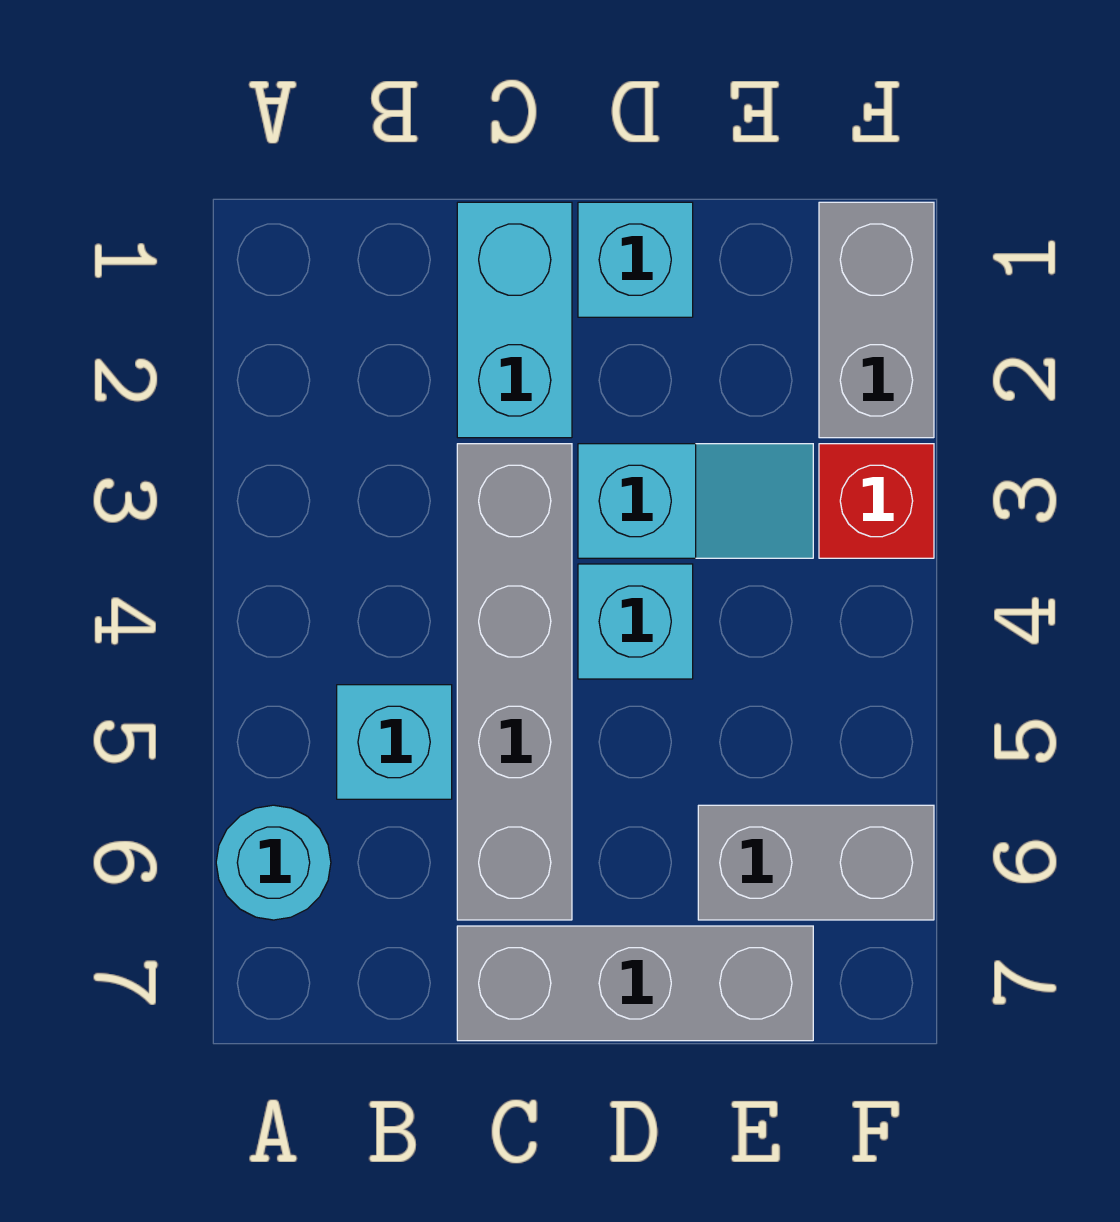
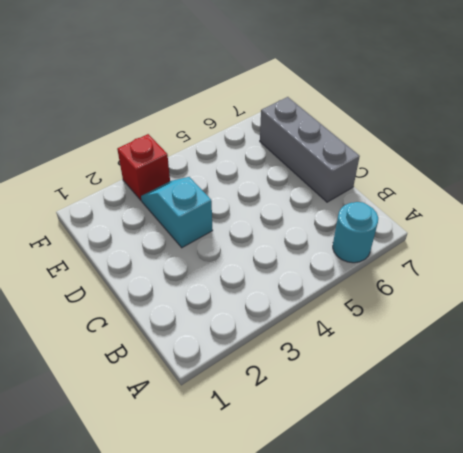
none -> cyan brick B5 level 1
none -> cyan brick C1:C2 level 1

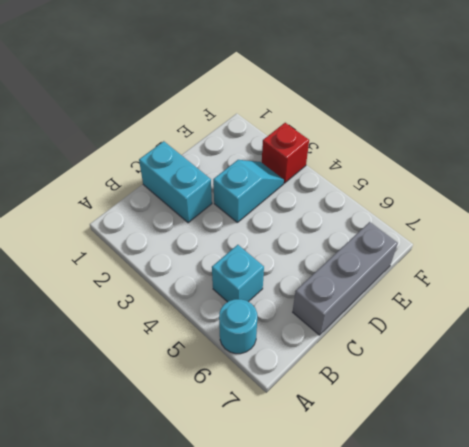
none -> grey brick C3:C6 level 1
none -> cyan brick D1 level 1

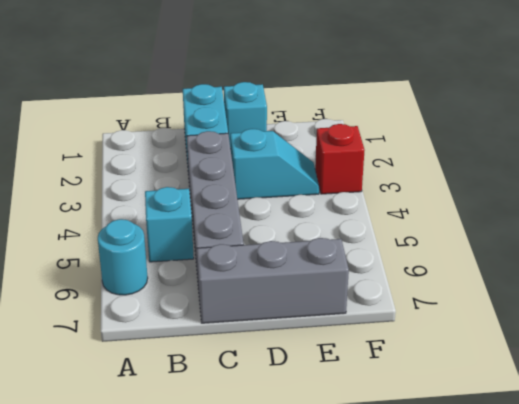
none -> cyan brick D4 level 1
none -> grey brick E6:F6 level 1

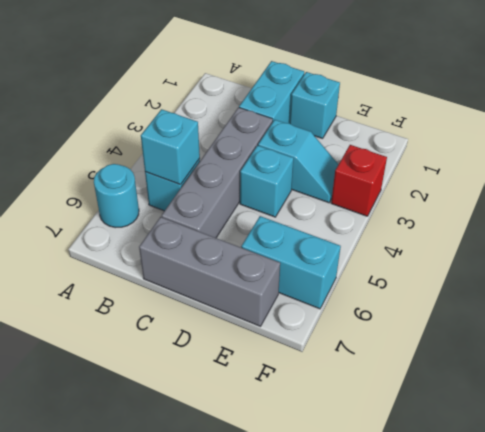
cyan brick B5 level 2 -> none
cyan brick E6:F6 level 1 -> grey brick E6:F6 level 1
none -> grey brick F1:F2 level 1

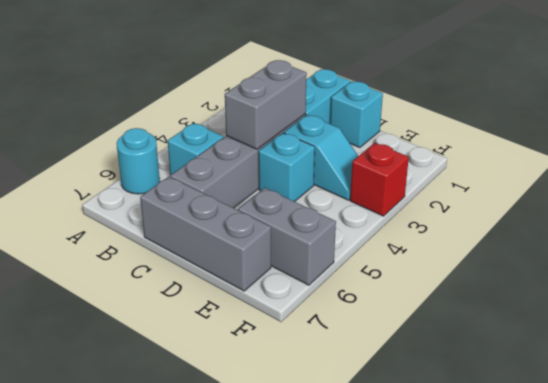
grey brick C3:C4 level 2 -> grey brick F1:F2 level 1

